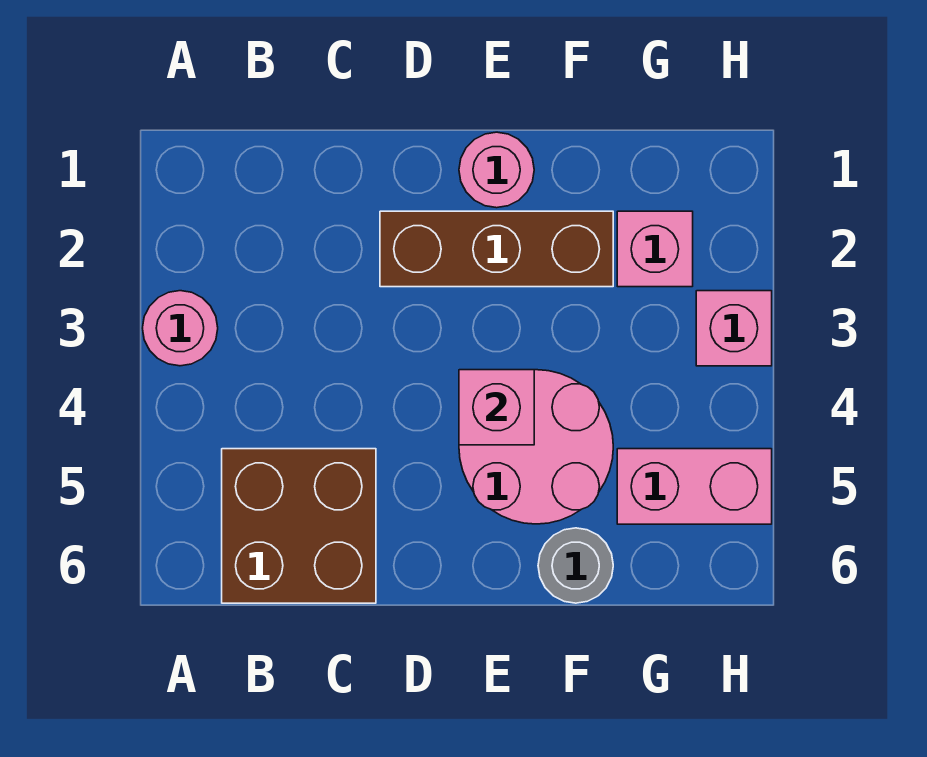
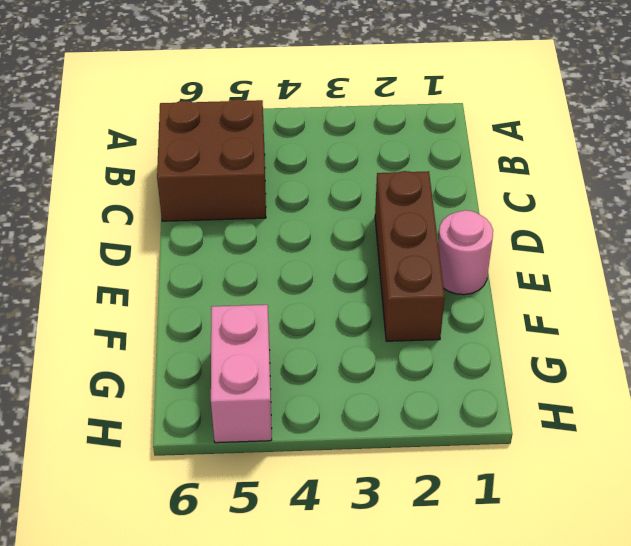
none -> pink round brick A3 level 1
none -> pink round brick E4:F5 level 1

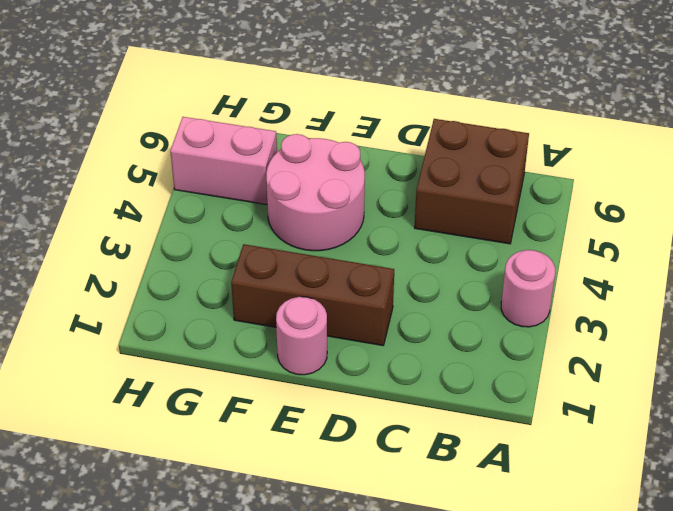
none -> grey round brick F6 level 1
none -> pink brick G2 level 1

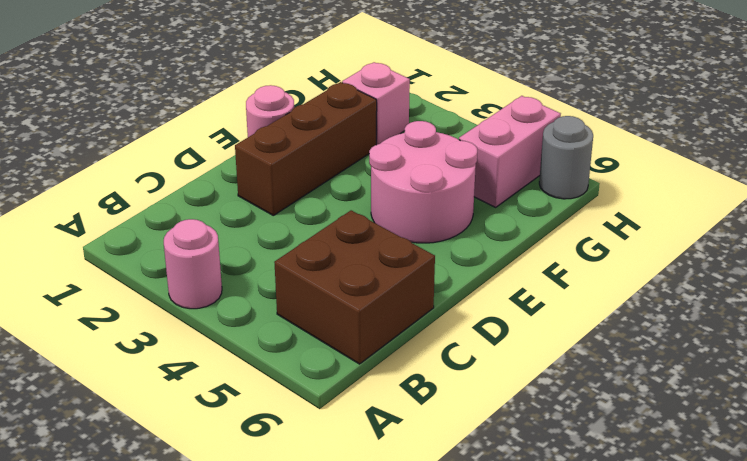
grey round brick H6 level 1 -> grey round brick F6 level 1
none -> pink brick H3 level 1
none -> pink brick E4 level 2

